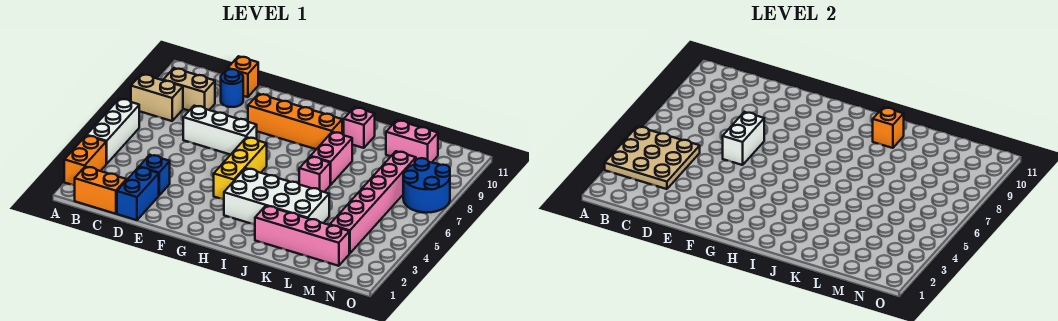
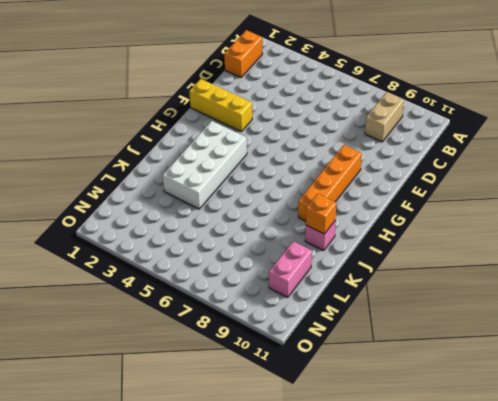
yellow brick F1:F3 level 1 -> yellow brick G4:G6 level 1
none -> orange brick A2:A3 level 1
none -> white brick A4:A6 level 1
none -> tan brick A8:B8 level 1

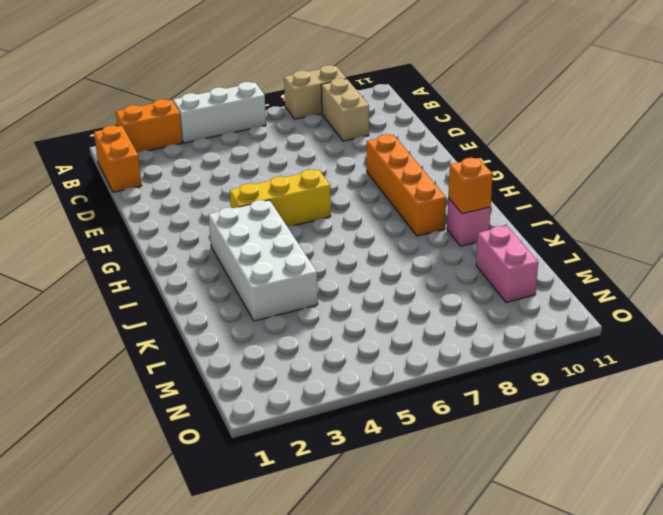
tan brick A8:A9 level 1 -> tan brick A8:B8 level 1
none -> blue brick D1:D2 level 1
none -> blue brick D3 level 1
none -> white brick D7:F7 level 1

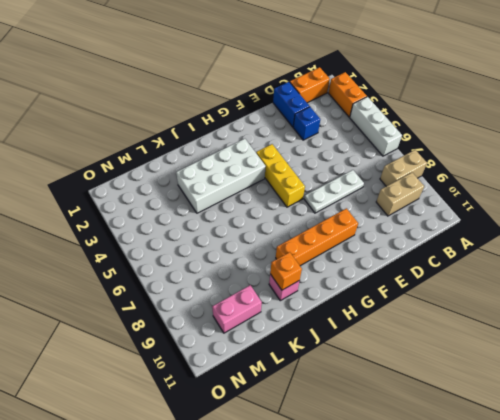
white plate D7:F7 level 1 -> white brick D7:F7 level 1
none -> blue round brick D10 level 1
none -> orange brick D11 level 1
none -> pink brick J2:M2 level 1

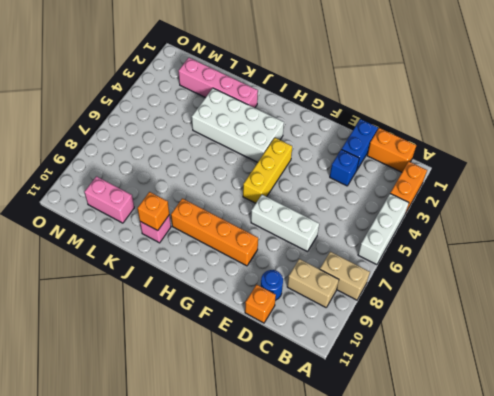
none -> pink brick J6 level 1
none -> pink brick J7:J8 level 1
none -> pink brick M3:M8 level 1

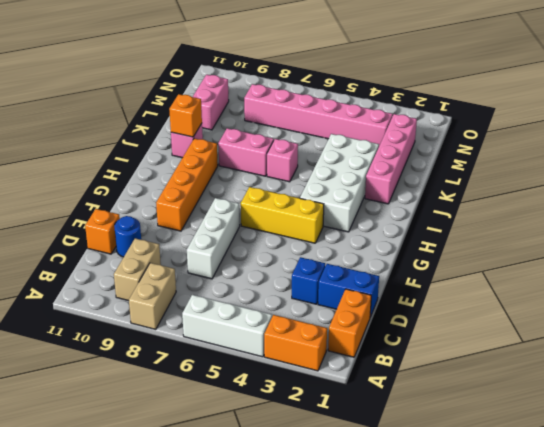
none -> blue round brick N7:O8 level 1
none -> tan plate A3:C5 level 2
none -> white brick E6:E7 level 2

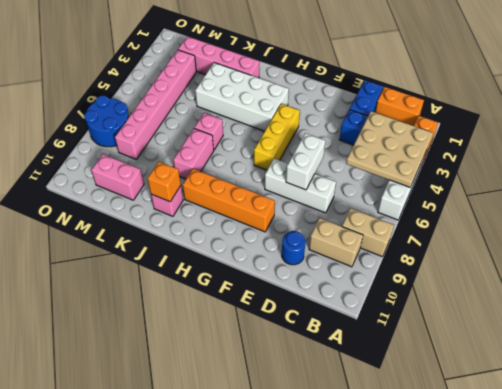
none -> orange brick D11 level 1

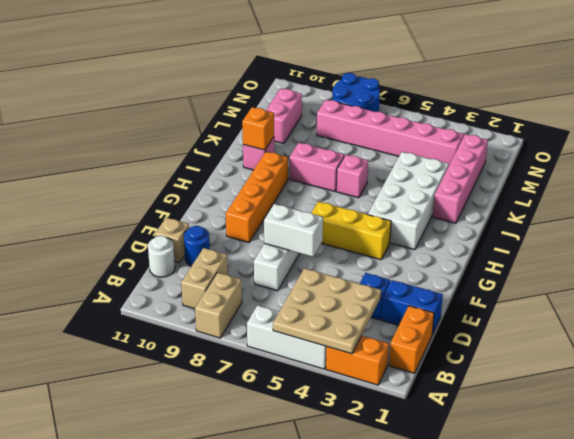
white round brick C11 level 1 -> none
tan brick D11 level 1 -> orange brick D11 level 1

